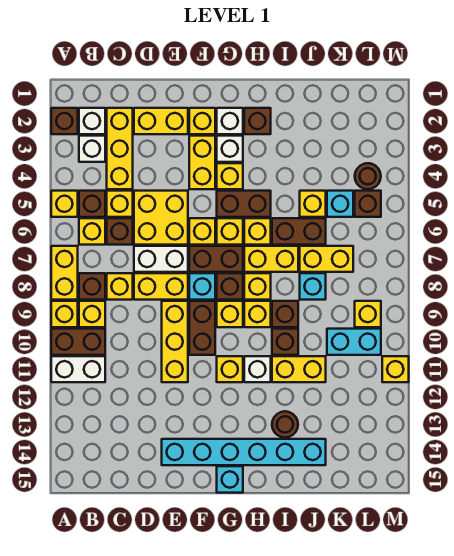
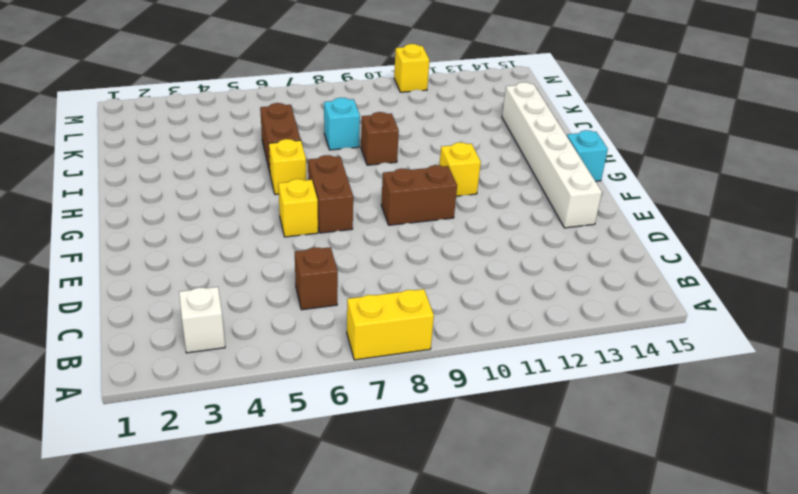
white brick E14:J14 level 1 -> cyan brick E14:J14 level 1
none -> brown brick A2 level 1
none -> yellow brick A5 level 1
none -> yellow brick A9 level 1
none -> brown brick A10:B10 level 1

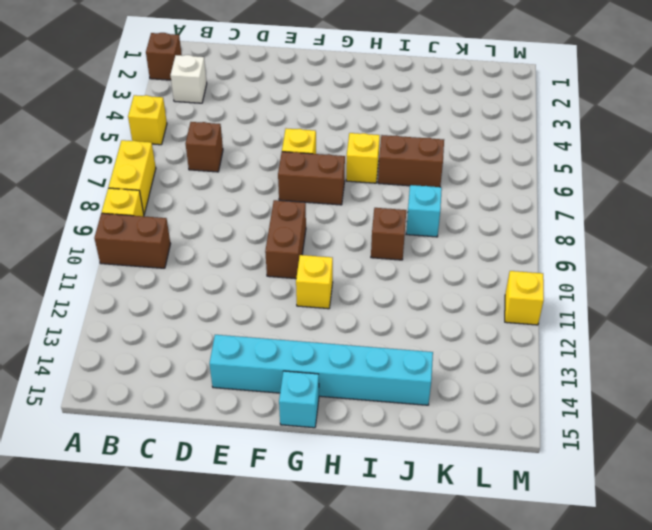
none -> white brick A11:B11 level 1
none -> white brick B2 level 1
none -> brown brick B5 level 1
none -> yellow brick B6 level 1

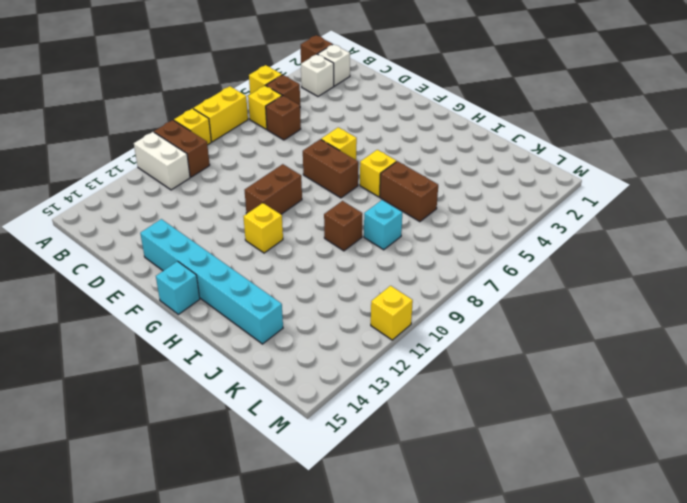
none -> brown brick B8 level 1
none -> yellow brick B9 level 1
none -> yellow brick C2:C4 level 1
none -> yellow brick C5 level 1

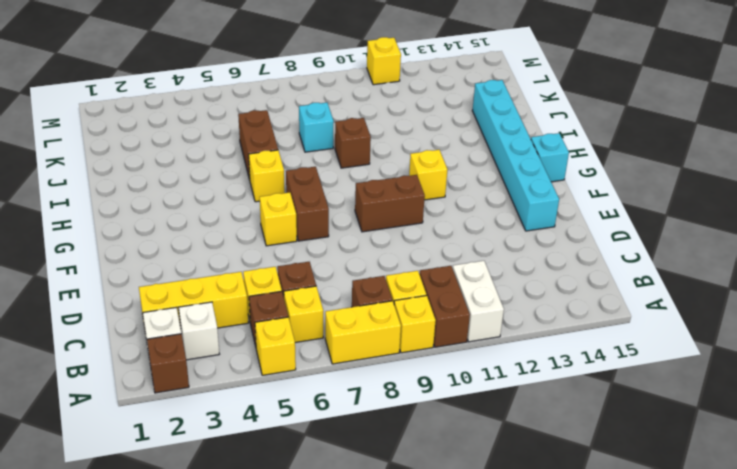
none -> yellow brick C8 level 1
none -> yellow brick D2:E2 level 1
none -> yellow brick D5:E6 level 1
none -> white brick D7:E7 level 1

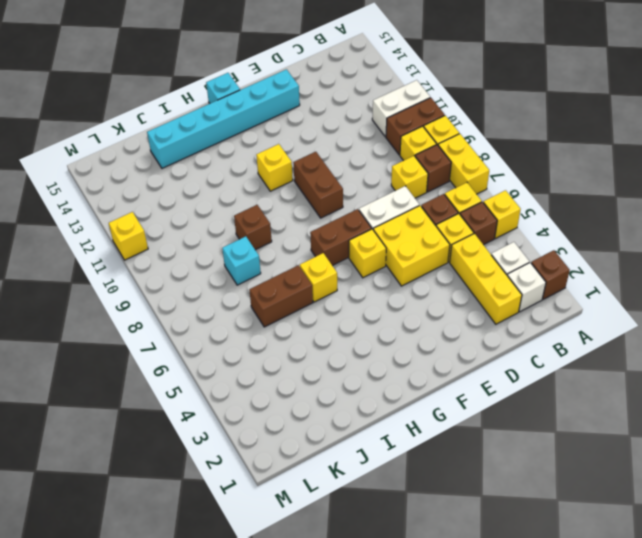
none -> yellow brick D2:E2 level 1
none -> yellow brick D8:E8 level 1
none -> yellow brick E9:E11 level 1
none -> yellow brick F2 level 1

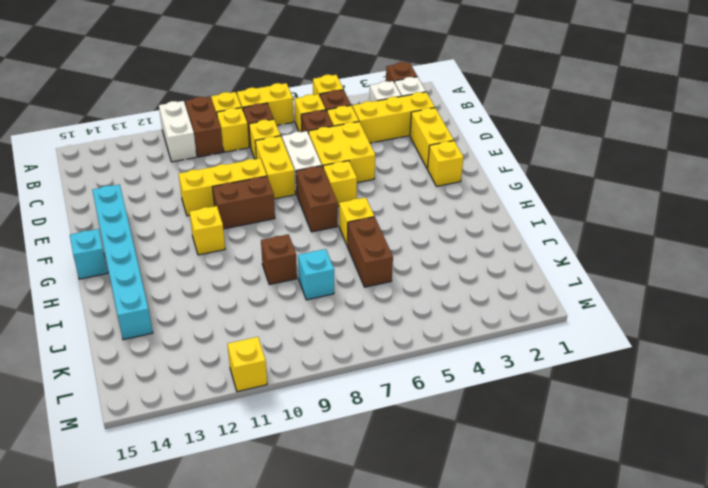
none -> yellow brick F3:F4 level 1
none -> cyan brick F8 level 1
none -> white brick G2 level 1
none -> white brick G3 level 1

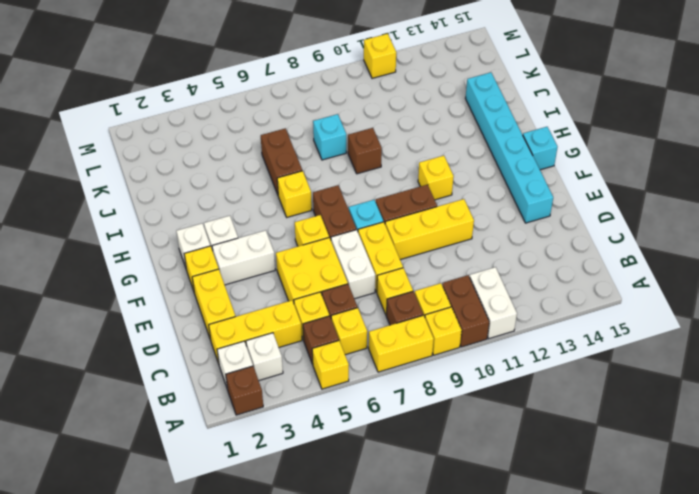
white brick F3:F4 level 1 -> yellow brick F3:F4 level 1
none -> yellow brick G4 level 1
none -> brown brick G5:H5 level 1
none -> yellow brick G6 level 1
none -> brown brick G8 level 1

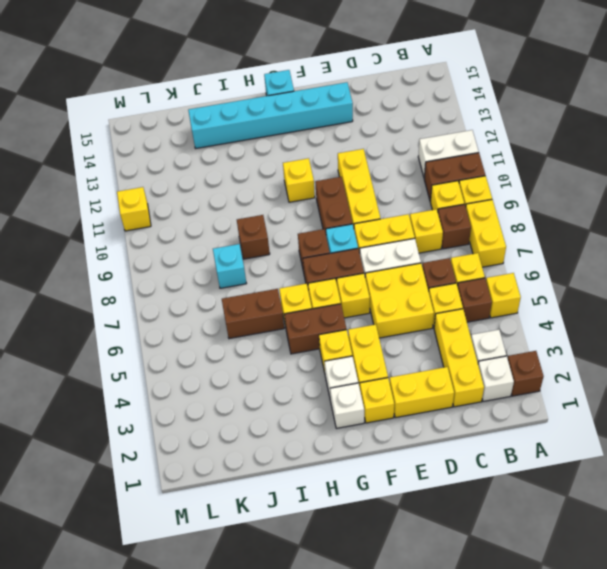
none -> yellow brick G9 level 1
none -> brown brick H2 level 1
none -> yellow brick H7:I7 level 1
none -> yellow brick H8 level 1

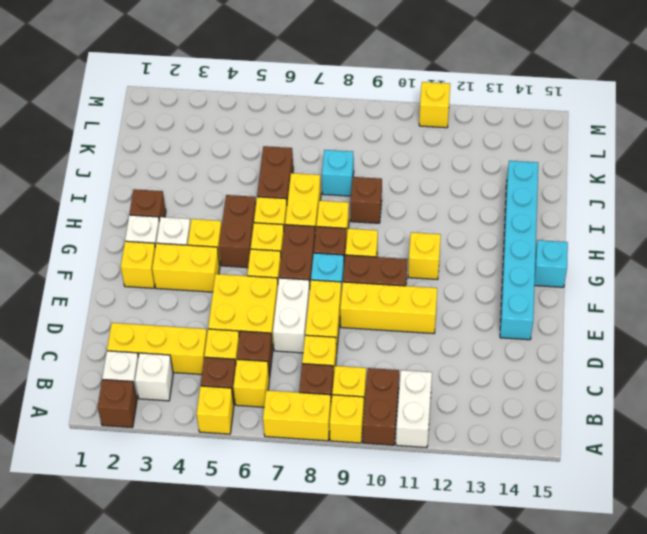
none -> yellow brick D2:E2 level 1
none -> yellow brick H9 level 1
none -> white brick H11 level 1
none -> brown brick I10 level 1

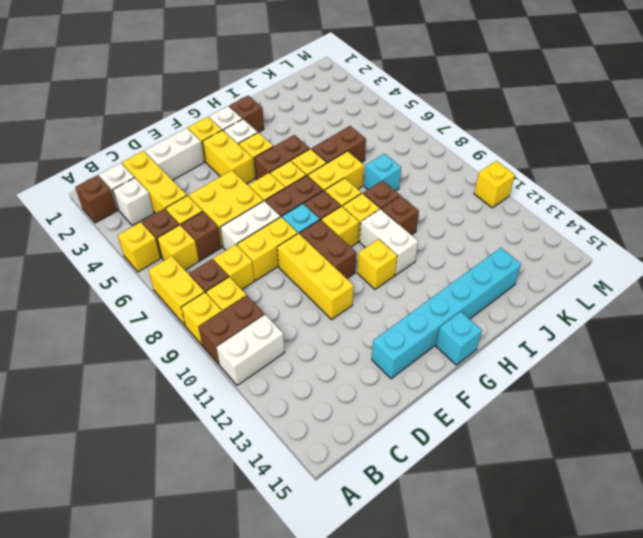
white brick D2:E2 level 1 -> yellow brick D2:E2 level 1
white brick H10:H11 level 1 -> white brick H11 level 1
none -> yellow brick I11:J11 level 1
none -> brown round brick I13 level 1
none -> yellow brick J5 level 1
none -> yellow brick J7:K7 level 1

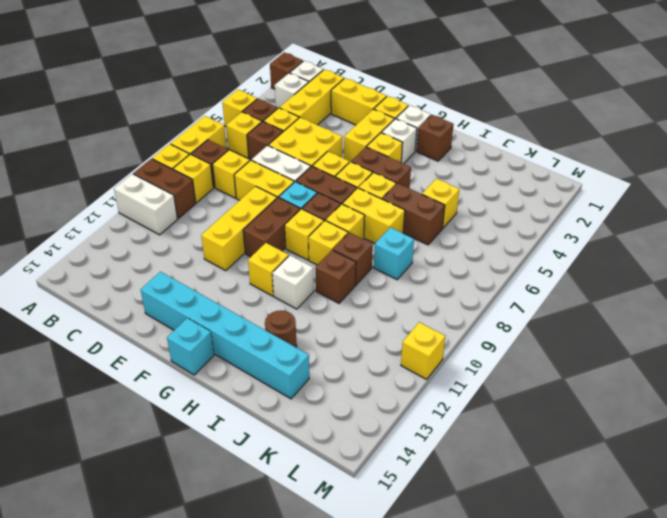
none -> yellow brick I11:J11 level 1
none -> yellow brick J7:K7 level 1
none -> cyan brick K5 level 1
none -> cyan brick K10:L10 level 1

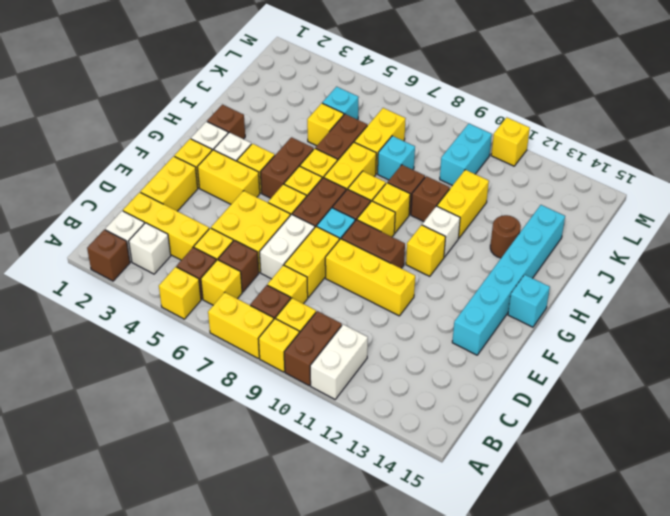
none -> brown round brick L4 level 1
none -> brown brick L5 level 1
none -> yellow brick L9 level 1

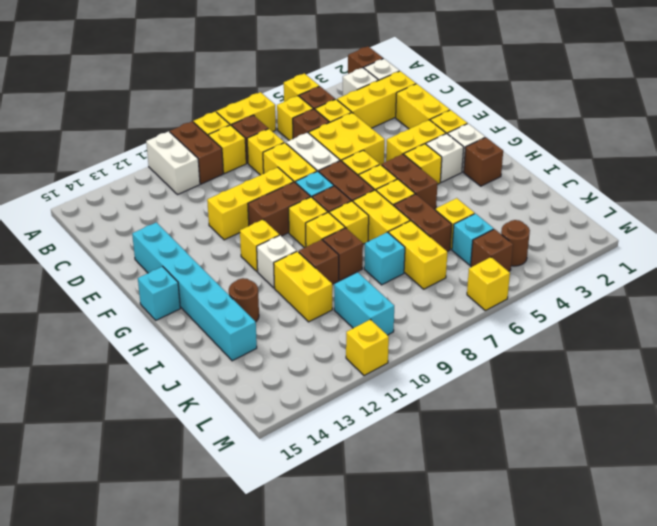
yellow brick M6 level 1 -> yellow brick L9 level 1

